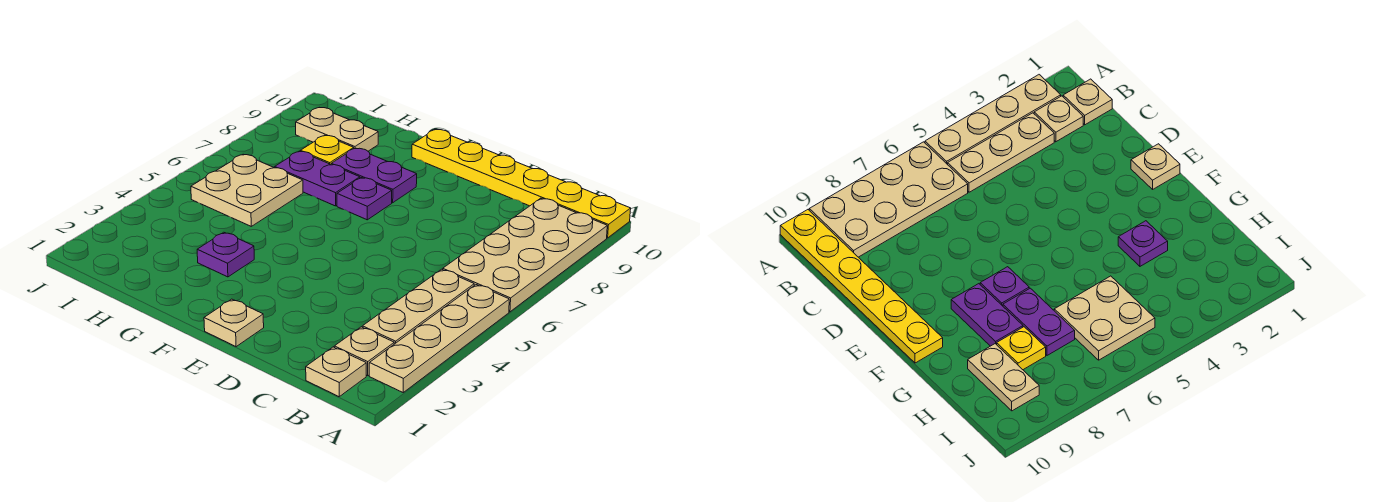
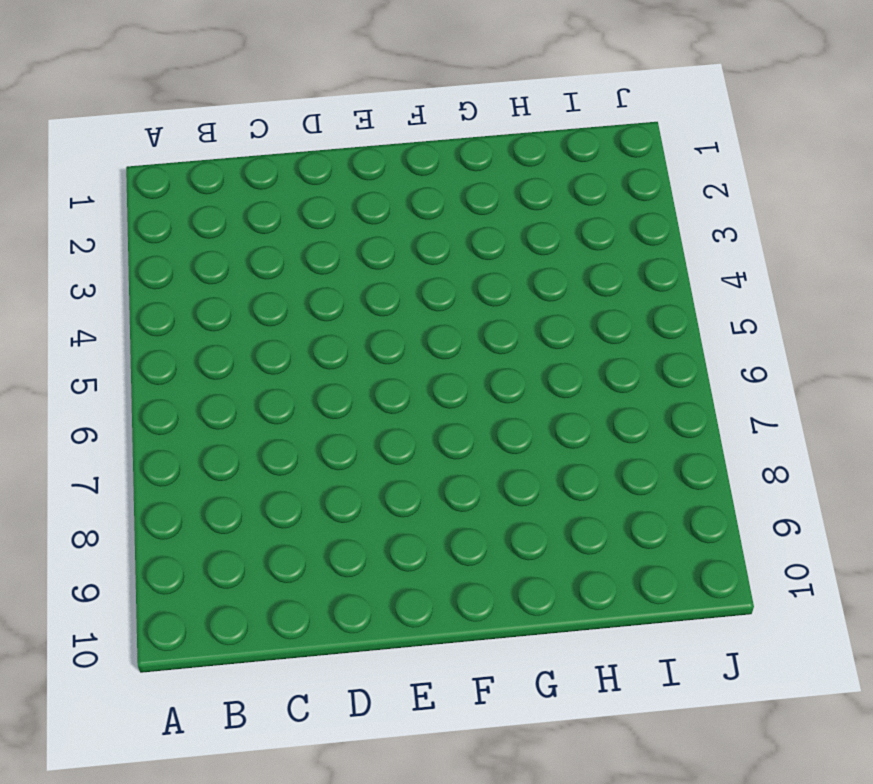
none -> tan plate A2:A5 level 1
none -> tan plate A6:B9 level 1
none -> yellow plate A10:F10 level 1

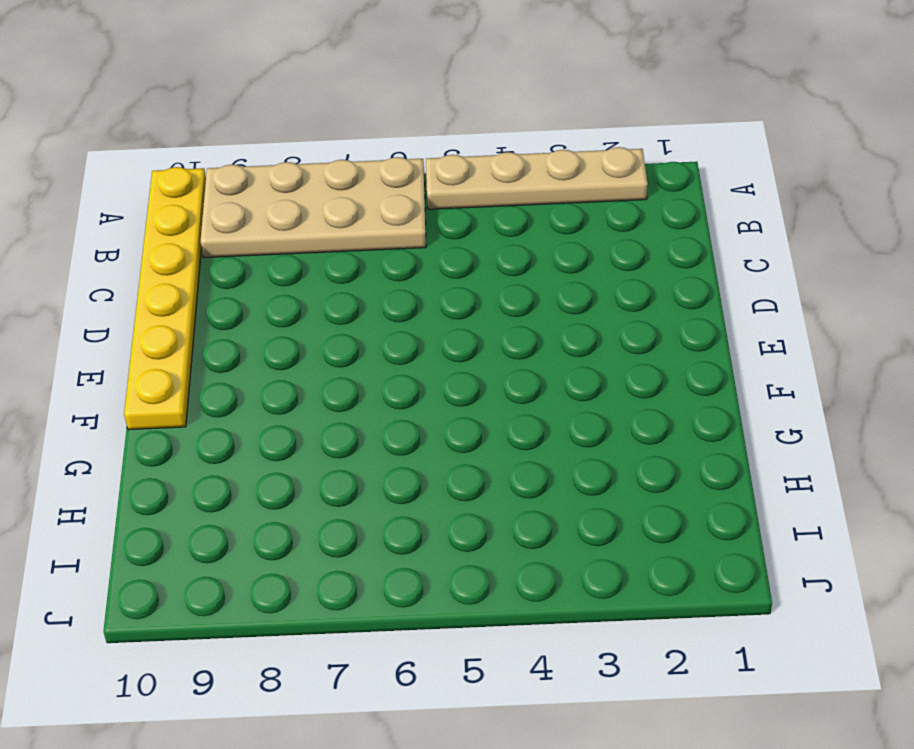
none -> tan plate B1 level 1
none -> tan plate B2 level 1
none -> tan plate B3:B5 level 1

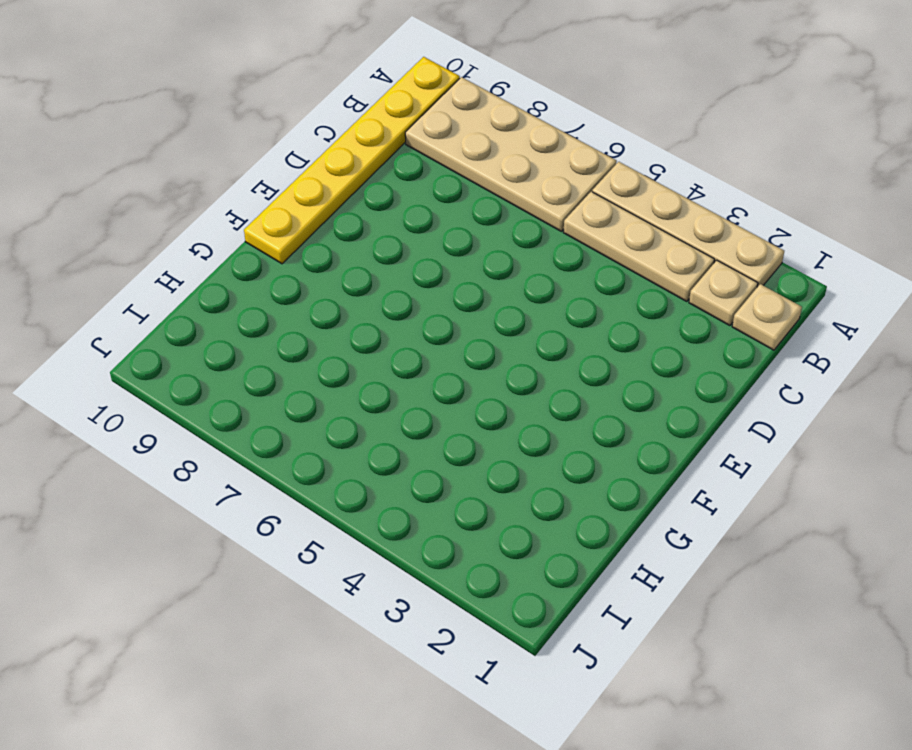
none -> tan plate E1 level 1
none -> purple plate F7 level 1
none -> purple plate F8:G8 level 1

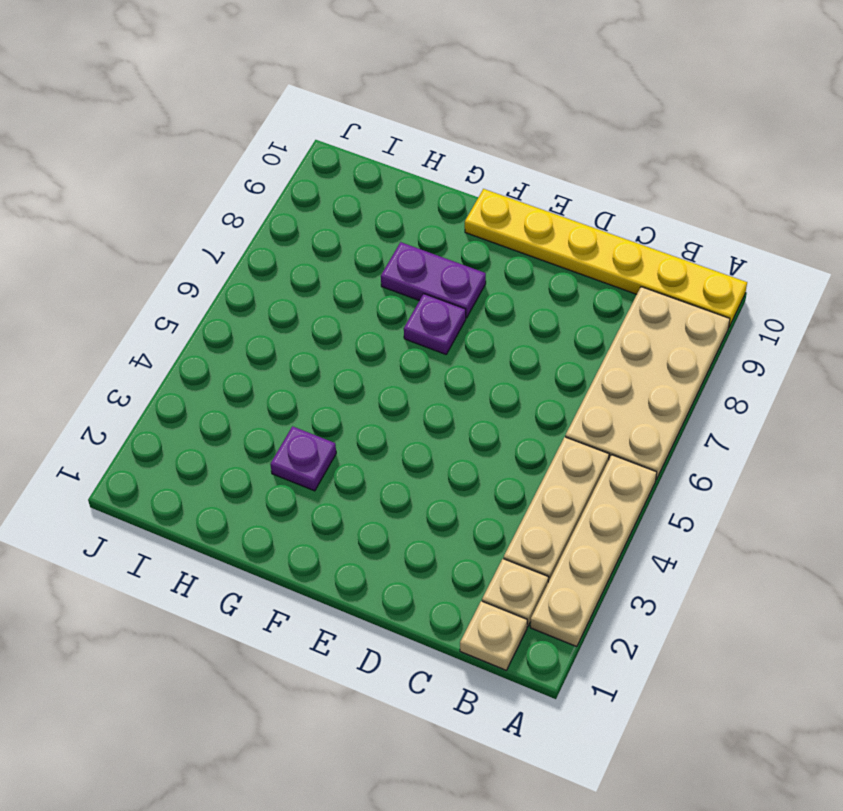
none -> tan plate E1 level 1
none -> purple plate G7:H7 level 1
none -> tan plate H5:I6 level 1

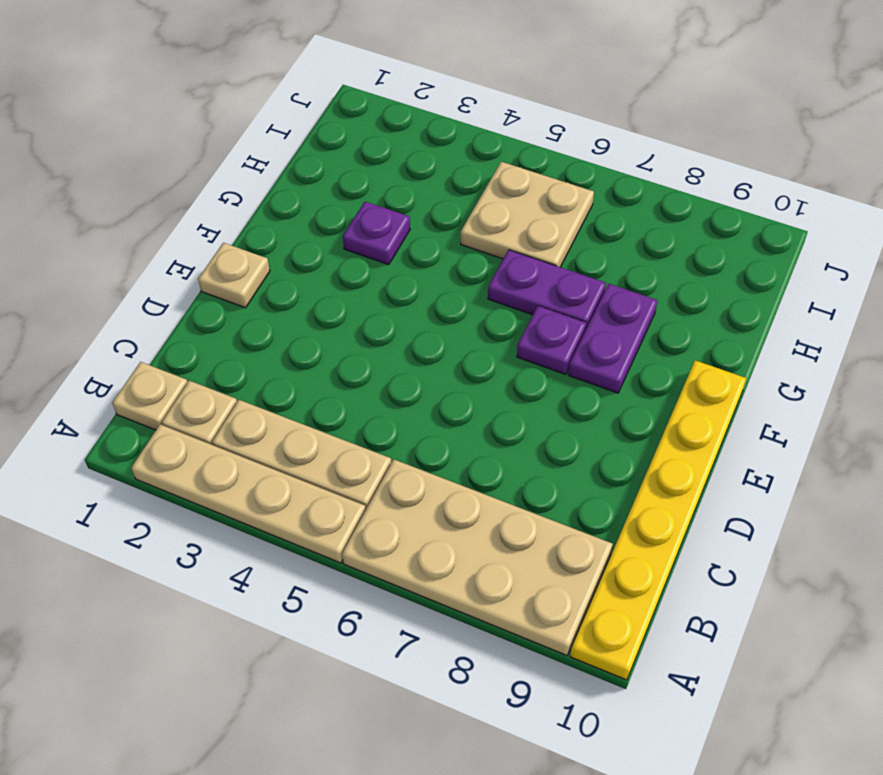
purple plate G6:G7 level 1 -> purple plate G7:H7 level 1
none -> yellow plate H8 level 1
none -> tan plate H9:I9 level 1

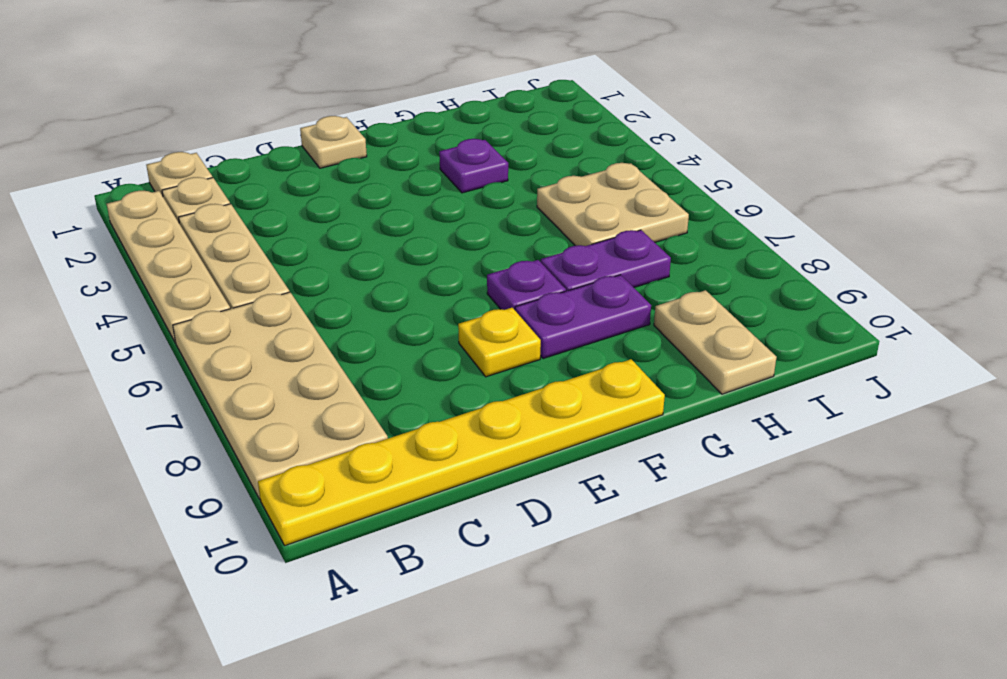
yellow plate E8 level 1 -> yellow plate H8 level 1
tan plate H9:H10 level 1 -> tan plate H9:I9 level 1

